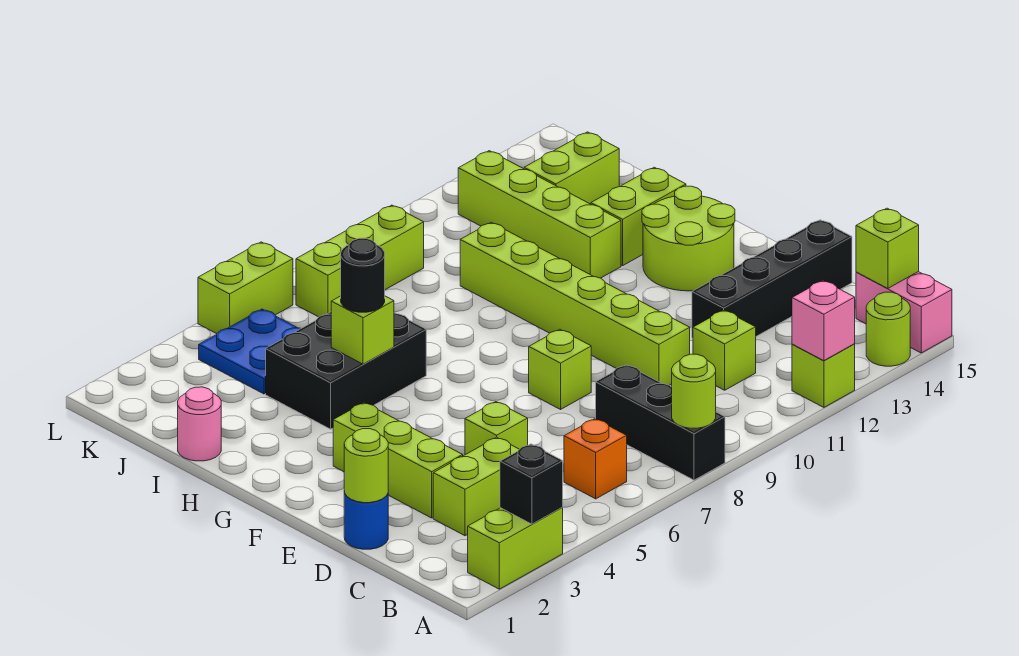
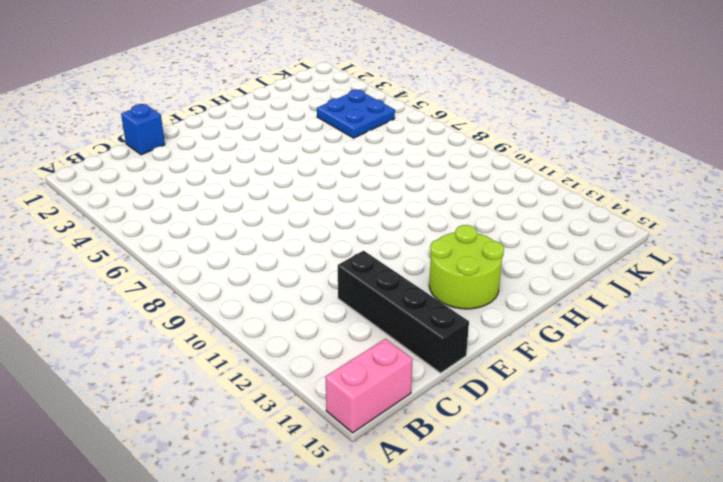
blue brick D1 level 1 -> blue round brick D1 level 1
none -> lime brick A2:A3 level 1
none -> black brick A8:C8 level 1
none -> lime brick A12 level 1
none -> lime round brick A14 level 1

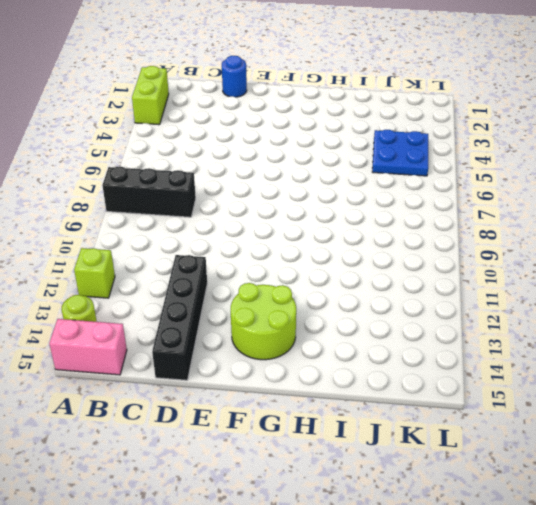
none -> orange brick B6 level 1
none -> lime brick C3:C4 level 1
none -> lime brick C11 level 1
none -> lime brick D3:F3 level 1

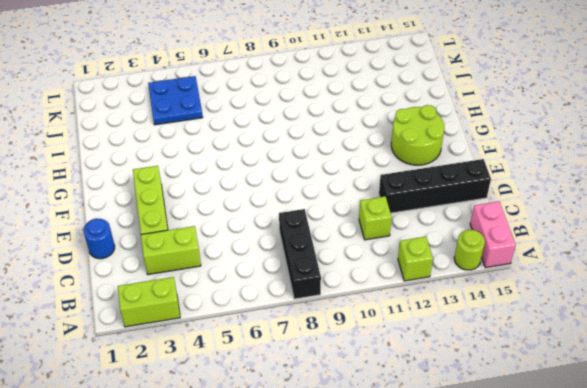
none -> orange brick B6 level 1
none -> lime brick D5 level 1
none -> lime brick D10:I10 level 1
none -> lime brick E8 level 1

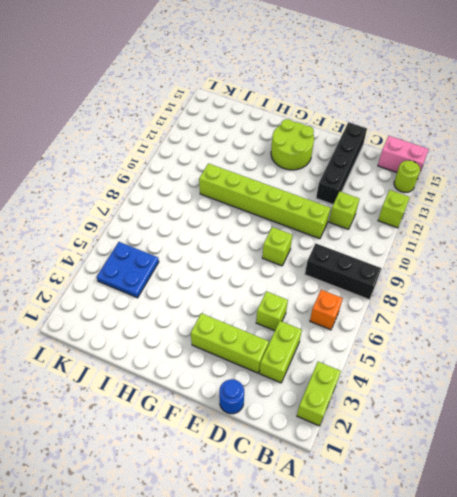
none -> black brick H4:I6 level 1
none -> lime brick H12:K12 level 1
none -> lime brick H13:H14 level 1
none -> pink round brick I1 level 1

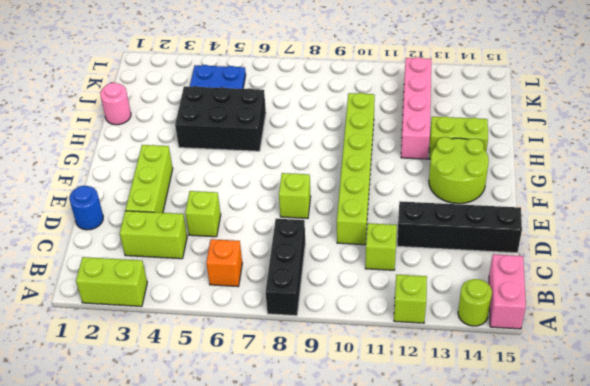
pink brick H12:K12 level 1 -> lime brick H12:K12 level 1
none -> lime brick J13:J14 level 1
none -> lime brick K7:K9 level 1
none -> lime brick L5:L6 level 1
none -> black brick A3 level 2

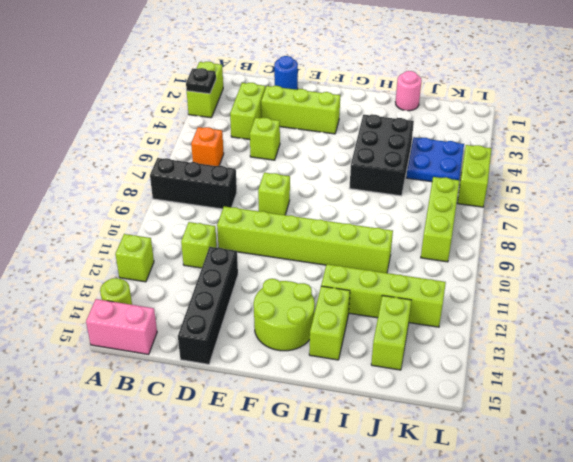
black plate A3 level 2 -> black brick A3 level 2
none -> lime round brick A8 level 2
none -> pink brick A12 level 2
none -> lime brick B15 level 2
none -> lime round brick D1 level 2

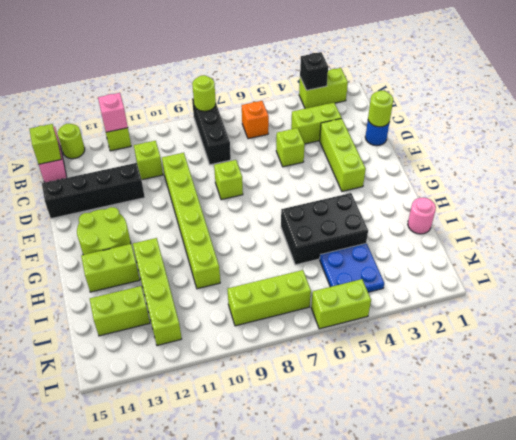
none -> lime brick H5 level 2
none -> black round brick H5 level 3

